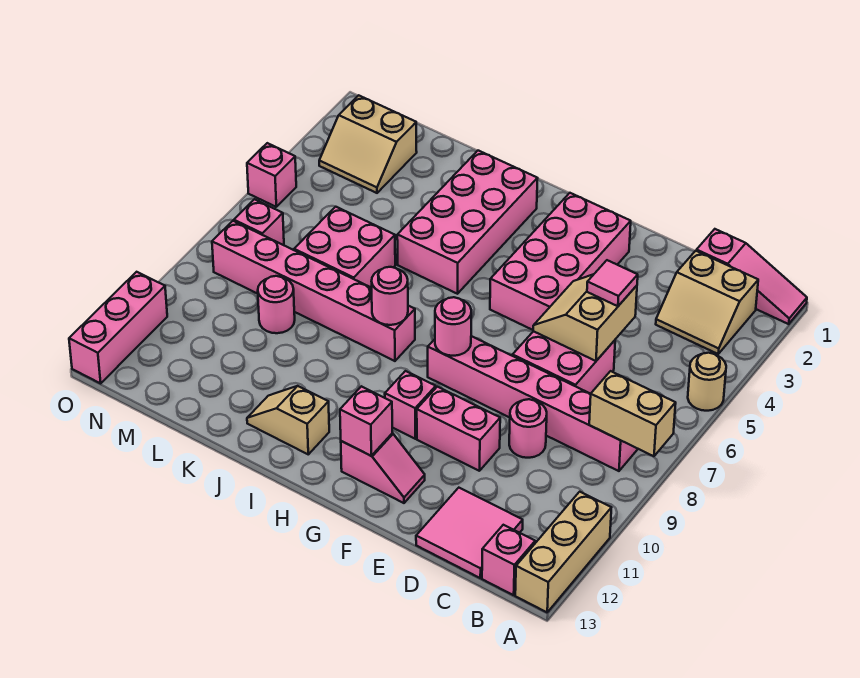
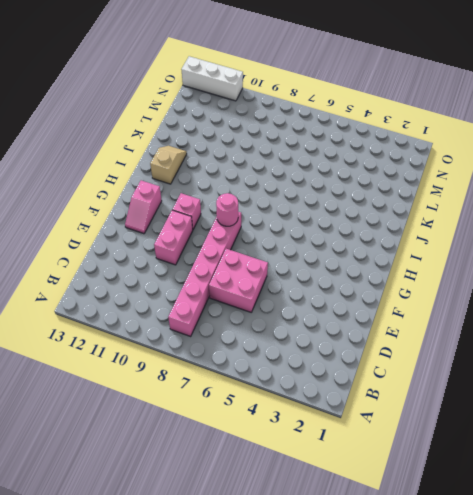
white brick O11:O13 level 1 -> pink brick O11:O13 level 1
none -> pink slope A1:C1 level 1 top C
none -> tan round brick A5 level 1
none -> tan brick A11:A13 level 1

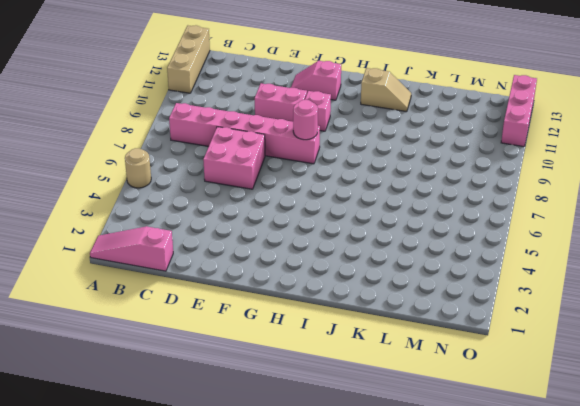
none -> tan slope B2:C3 level 1 top 2
none -> pink brick B13 level 1
none -> pink tile C12:D13 level 1

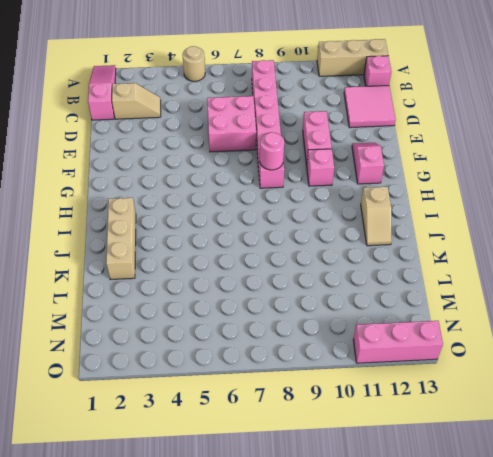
tan slope C2:C3 level 1 top 2 -> tan slope B2:C3 level 1 top 2
tan brick I2:K2 level 1 -> pink brick I2:J5 level 1
none -> pink round brick D9 level 1
none -> pink brick F2:G5 level 1
none -> pink brick I8:N8 level 1

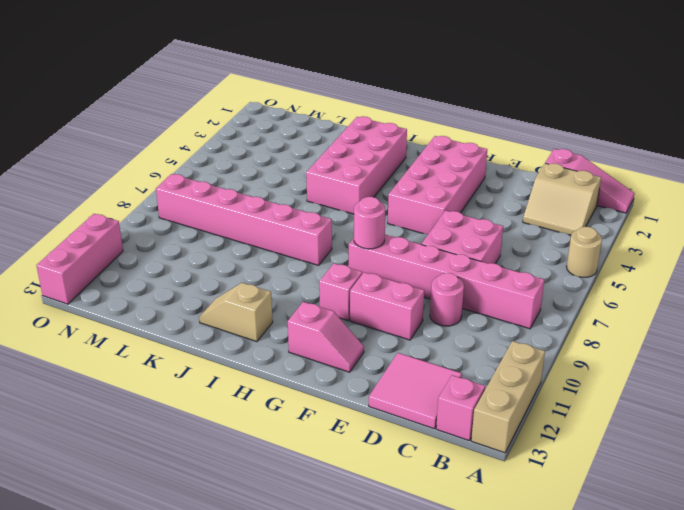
none -> pink brick K6:L7 level 1
none -> pink round brick L9 level 1
none -> tan slope M2:N3 level 1 top 2

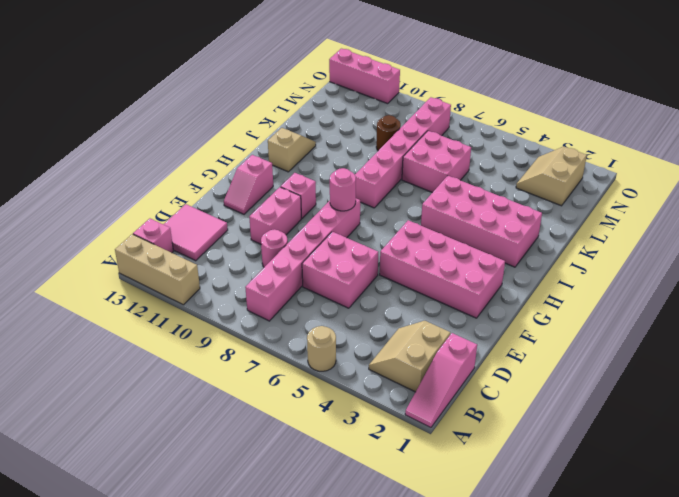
brown round brick L9 level 1 -> pink round brick L9 level 1
none -> pink brick N7 level 1
none -> pink brick O5 level 1
none -> tan brick A8:B8 level 2

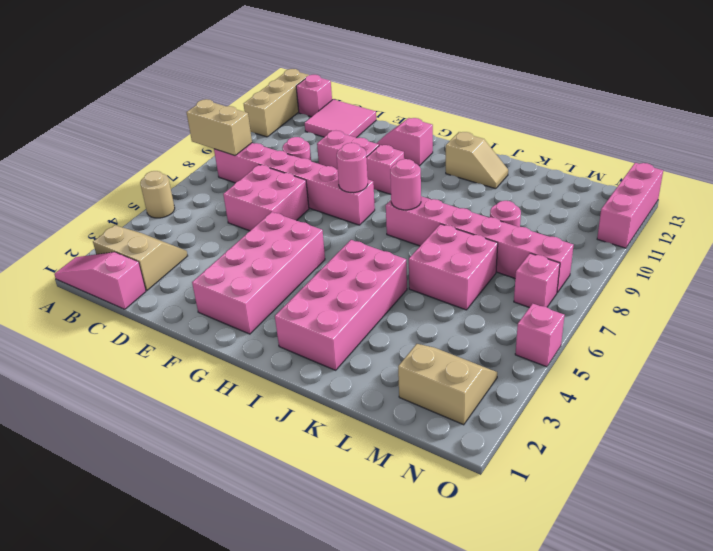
none -> tan slope D5:E6 level 2 top D
none -> pink brick G12 level 2
none -> pink tile D5 level 3

